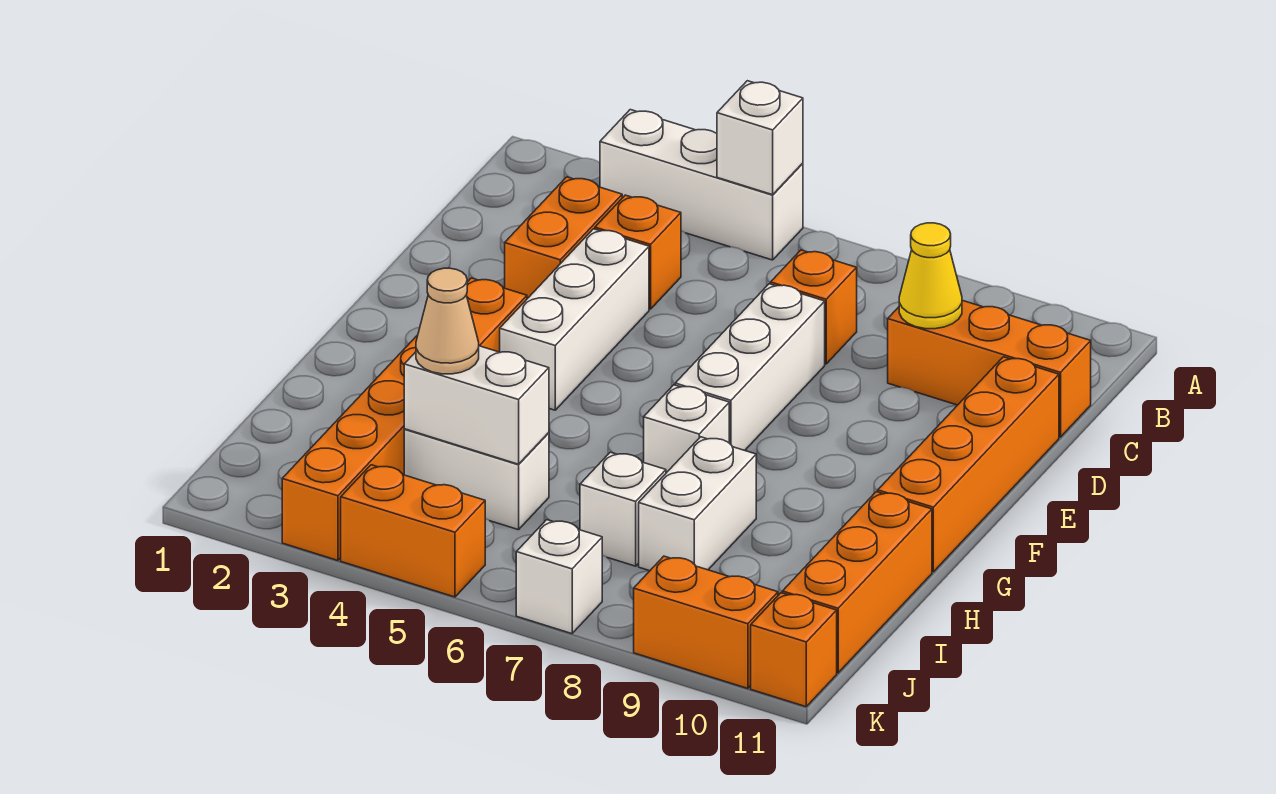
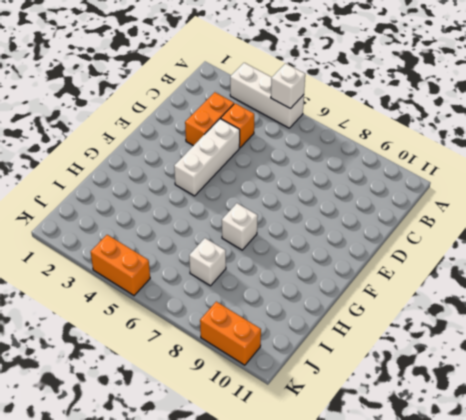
none -> orange brick C7 level 1
none -> orange brick C9:C11 level 1
none -> white brick D7:F7 level 1

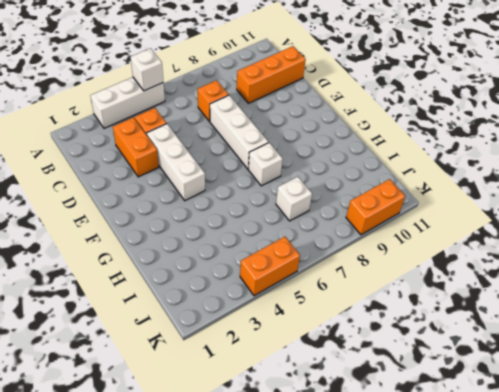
none -> orange brick D11:G11 level 1
none -> orange brick F3:K3 level 1
none -> white brick H8:I8 level 1

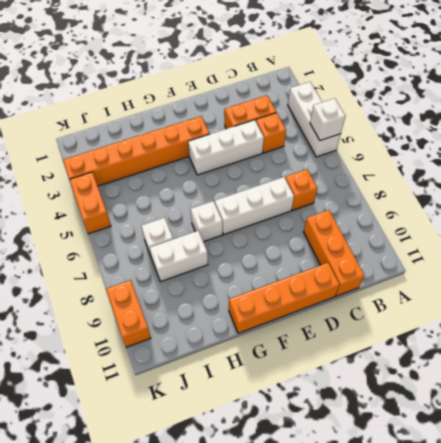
none -> orange brick H11:J11 level 1
none -> white brick I4:I5 level 1
none -> white brick K7 level 1

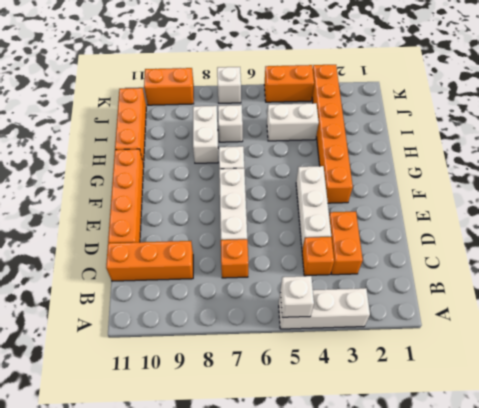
none -> orange brick K11 level 1
none -> yellow cone C9 level 2
none -> white brick I4:I5 level 2

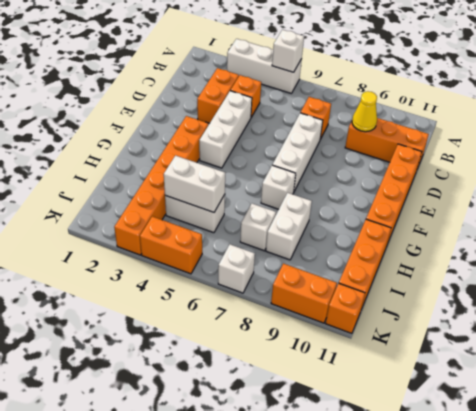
none -> tan cone I4 level 3

